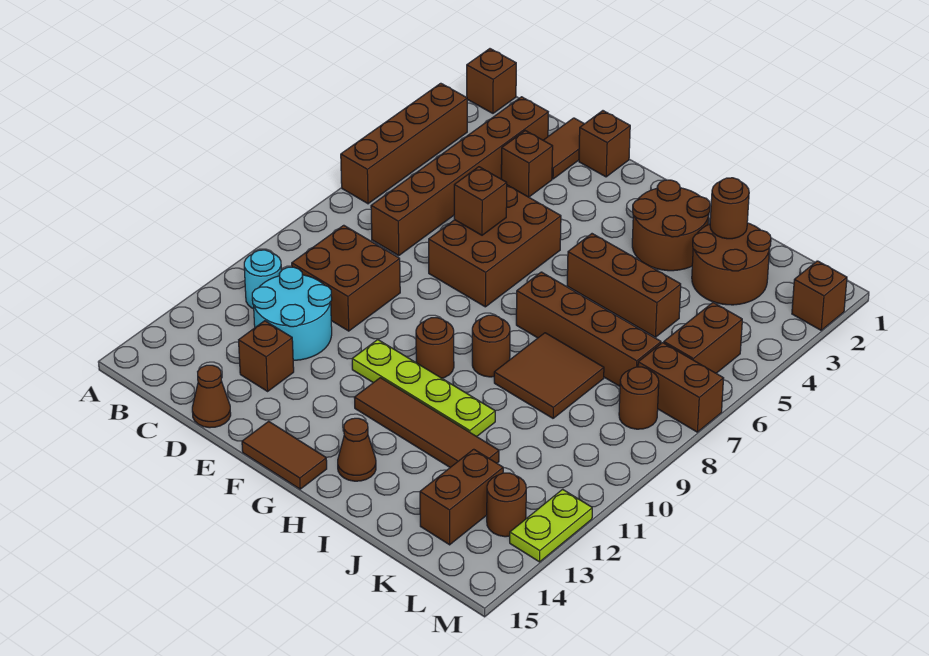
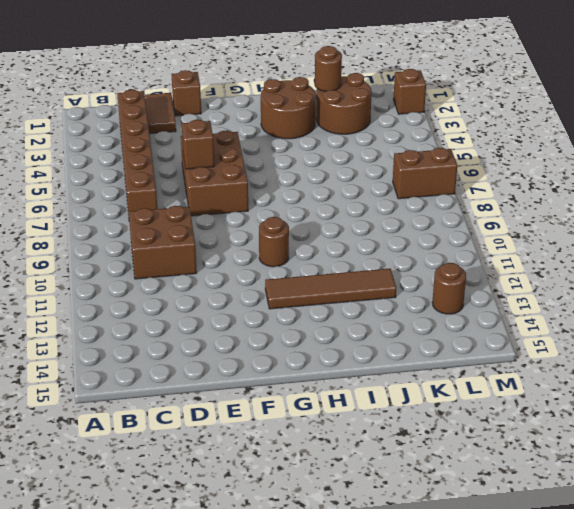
none -> brown brick A1 level 1
none -> brown brick A3:A6 level 1
none -> cyan round brick B11 level 1
none -> cyan round brick C11:D12 level 1

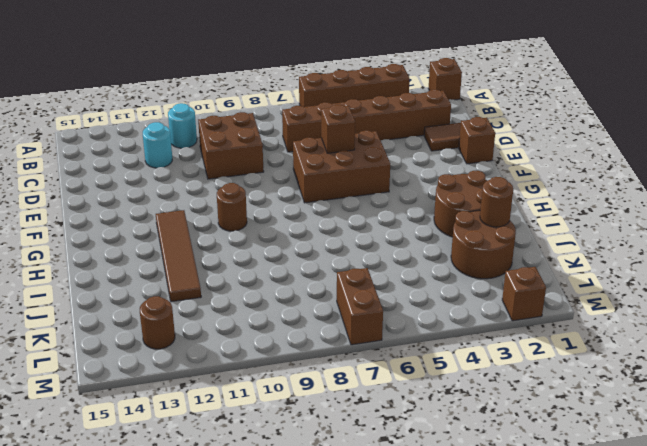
cyan round brick C12 level 1 -> cyan round brick C11:D12 level 1
none -> brown brick D3 level 1
none -> brown brick D13 level 1
none -> brown cone D15 level 1
none -> lime plate F11:I11 level 1

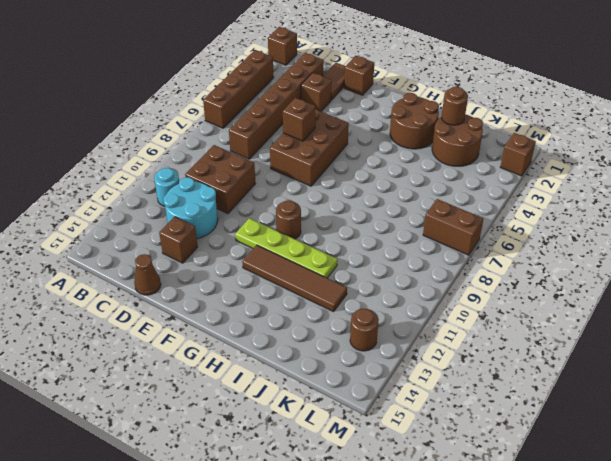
none -> brown tile F15:G15 level 1
none -> brown brick H5:J5 level 1
none -> brown brick H7:K7 level 1
none -> brown round brick H9 level 1

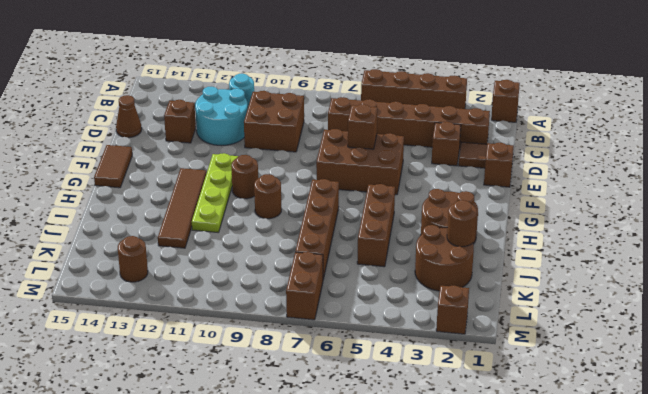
none -> brown cone H14 level 1
none -> brown tile I8:J9 level 1
none -> brown brick K13:K14 level 1
none -> brown brick L5:L6 level 1

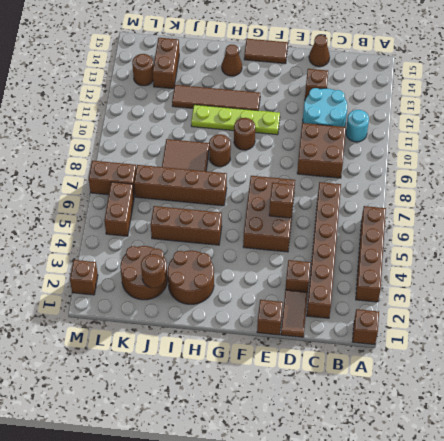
none -> brown round brick L8 level 1
none -> lime plate M12:M13 level 1

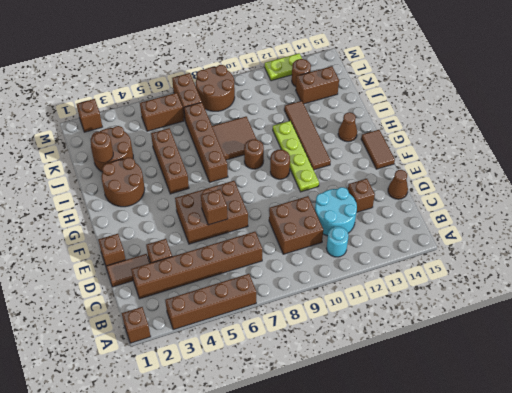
brown round brick L8:M9 level 1 -> brown round brick L8 level 1

